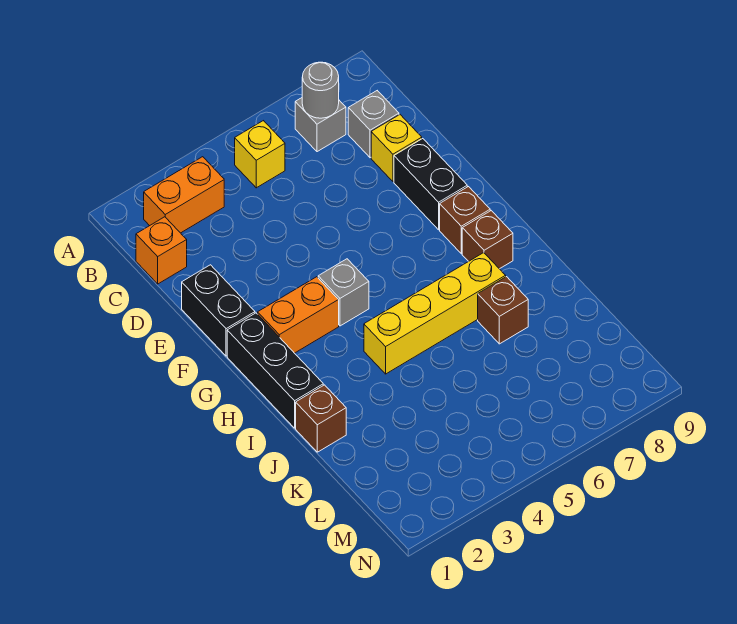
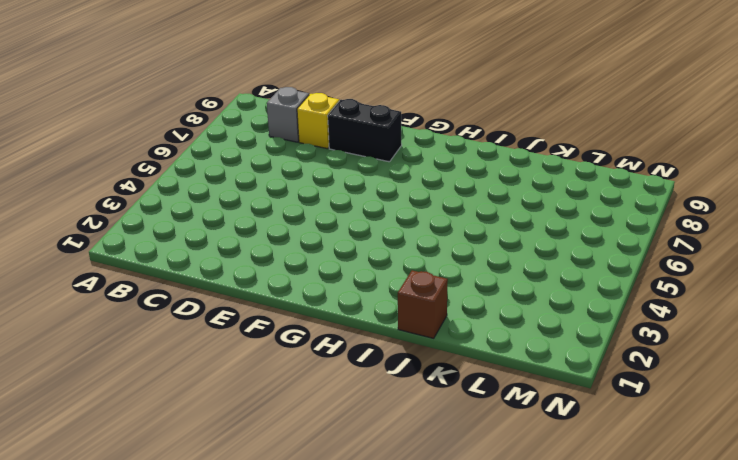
none -> orange brick B2:B3 level 1
none -> yellow brick B5 level 1
none -> grey brick B7 level 1

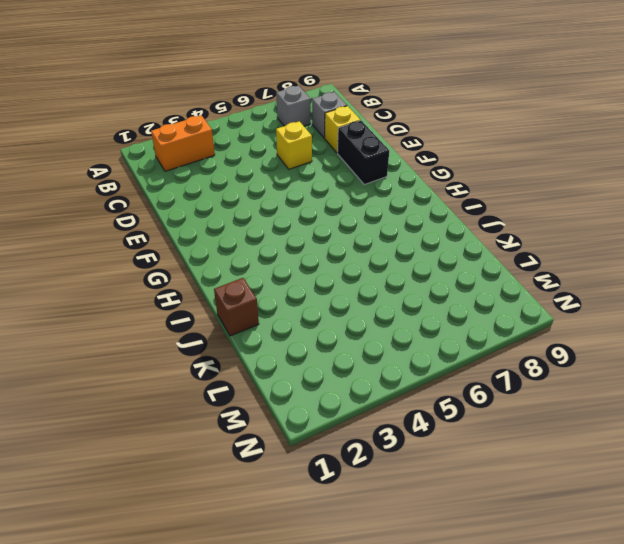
yellow brick D6 level 1 -> yellow brick B5 level 1
none -> orange brick C1 level 1
none -> black brick E1:F1 level 1
none -> black brick G1:I1 level 1

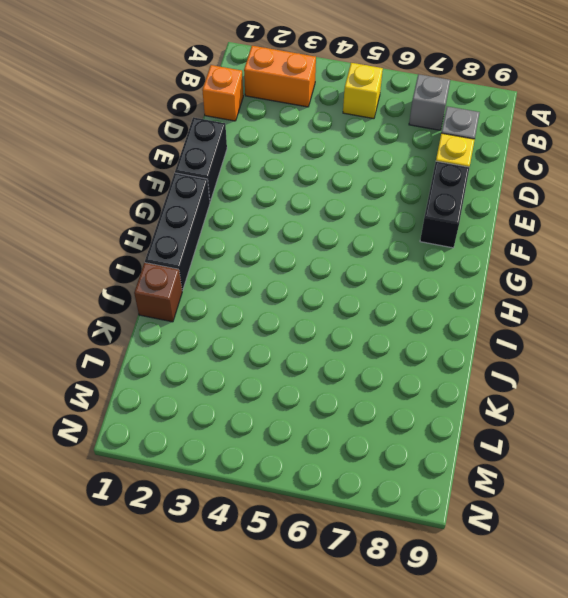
none -> orange brick G2:G3 level 1
none -> grey brick G4 level 1
none -> brown brick G8 level 1

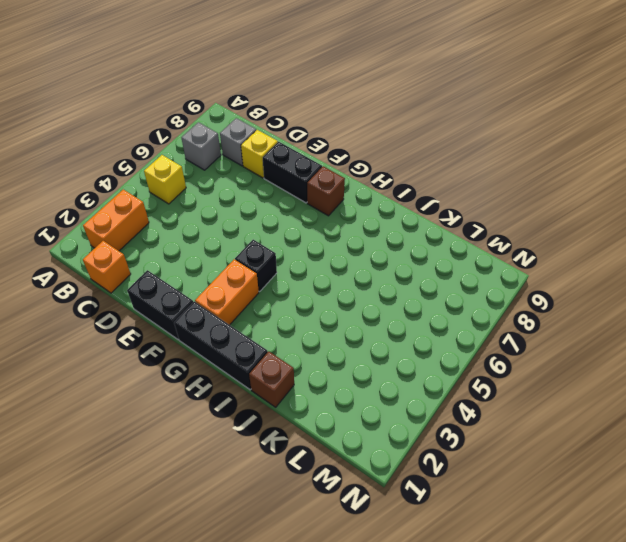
black brick G4 level 1 -> grey brick G4 level 1
none -> brown brick H8 level 1
none -> yellow brick I4:I7 level 1
none -> brown brick J7 level 1

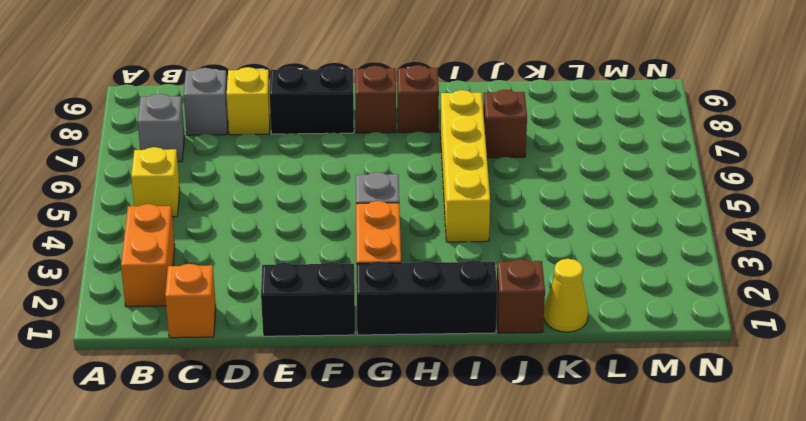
yellow cone K1 level 1 -> none
none -> grey round brick B7 level 2

